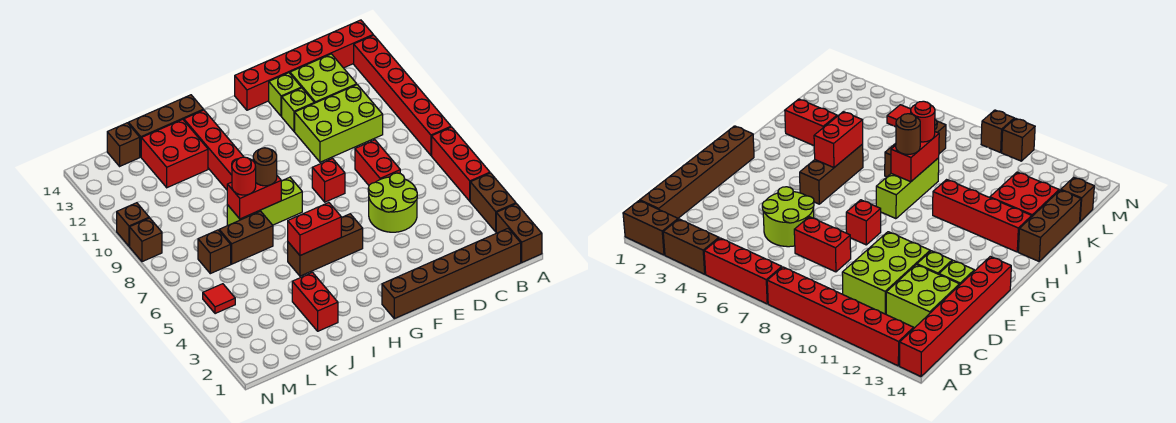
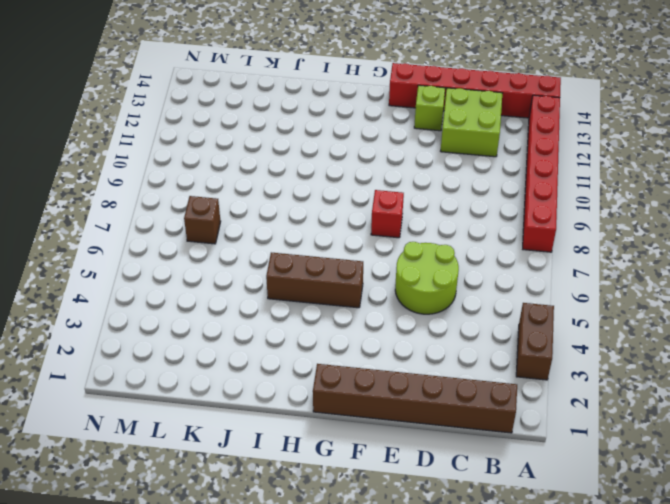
none -> brown brick A1:A2 level 1
none -> red brick A5:A7 level 1
none -> lime brick C10:E11 level 1

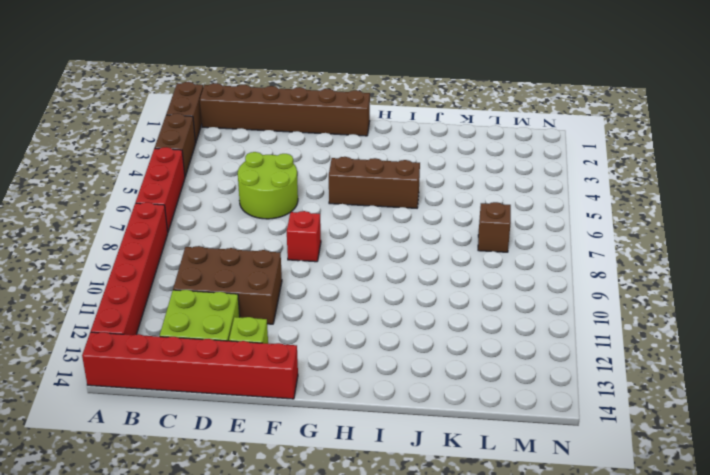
brown brick C10:E11 level 1 -> lime brick C10:E11 level 1
none -> red brick D7:D8 level 1
none -> lime brick E12 level 1
none -> lime brick H8:J8 level 1

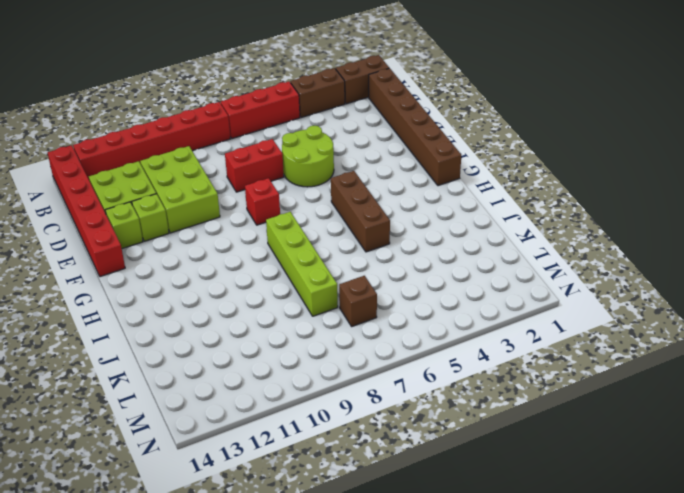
lime brick H8:K8 level 1 -> lime brick H8:J8 level 1
none -> red brick I10:I13 level 1
none -> brown brick I14:K14 level 1
none -> red brick J2:J3 level 1

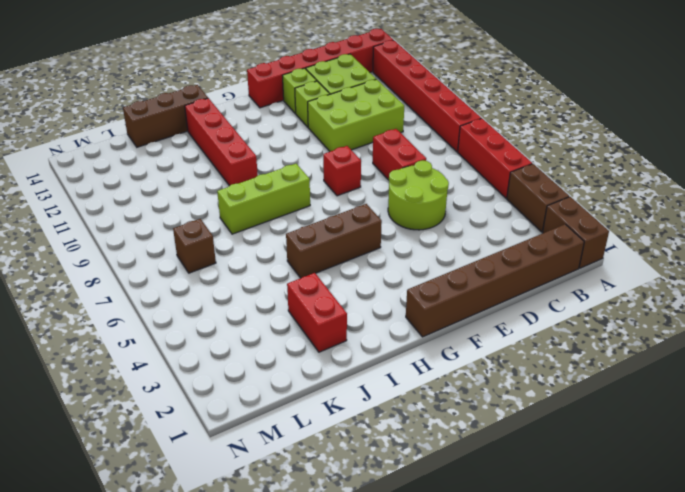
none -> brown brick J7:K7 level 1
none -> red brick J12:K13 level 1
none -> brown brick L14 level 1

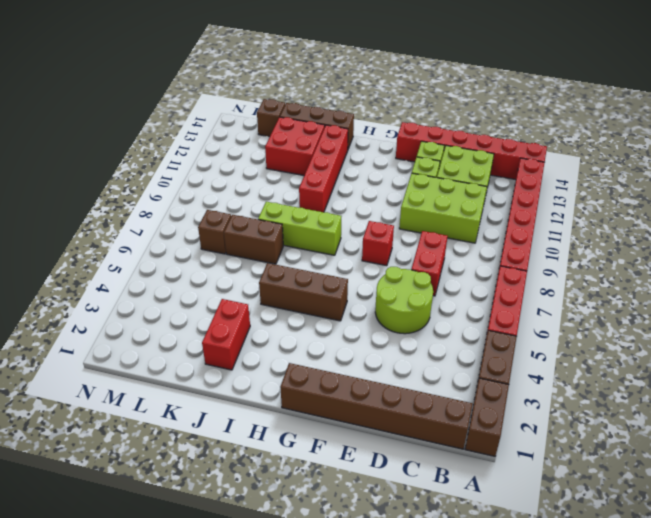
none -> red tile M5 level 1
none -> brown brick N9 level 1
none -> brown brick N10 level 1

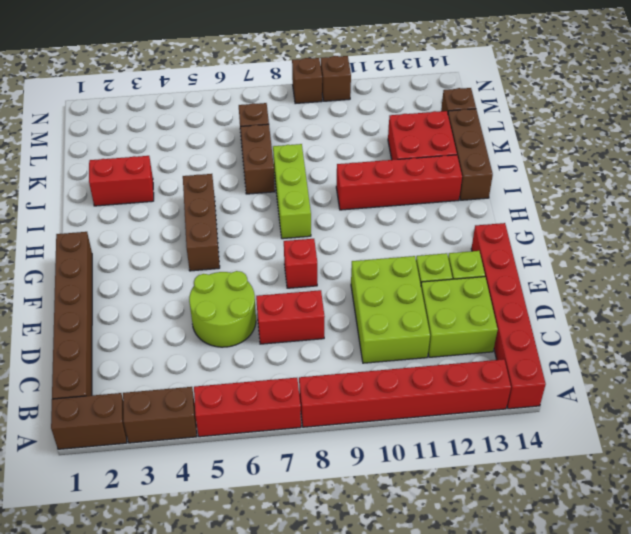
none -> red tile M5 level 1
none -> red brick H5:I5 level 2
none -> red brick I8:J8 level 2

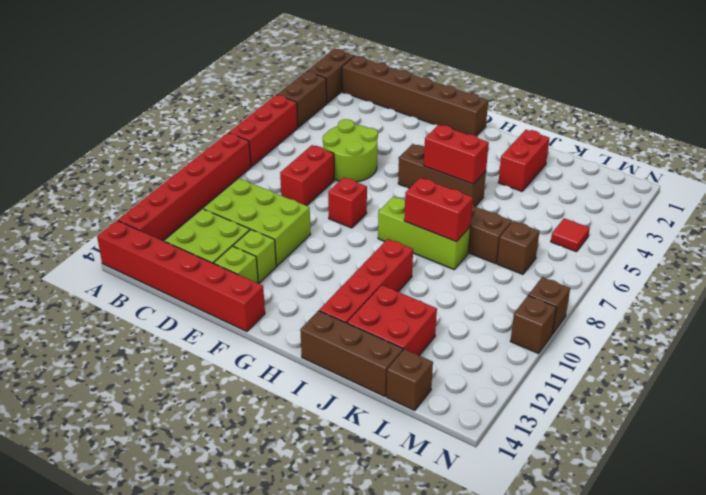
none -> brown round brick I8 level 3
none -> red round brick J8 level 3

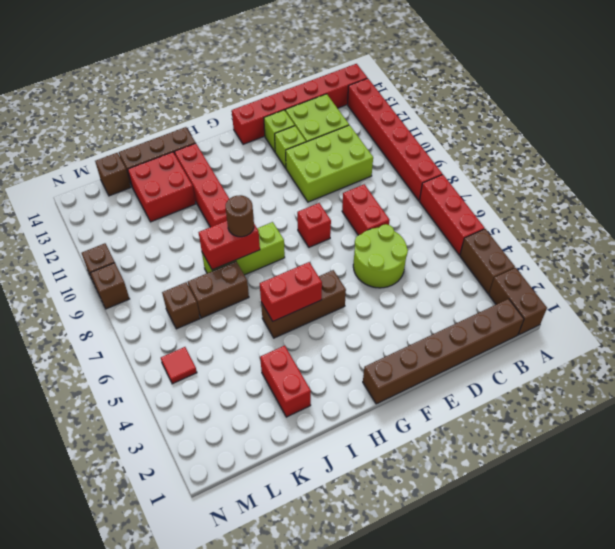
none -> red round brick J8 level 3

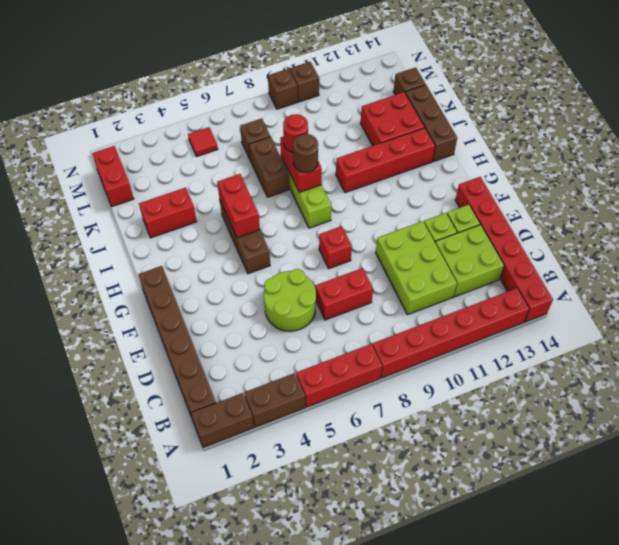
red brick L1:M1 level 1 -> none

